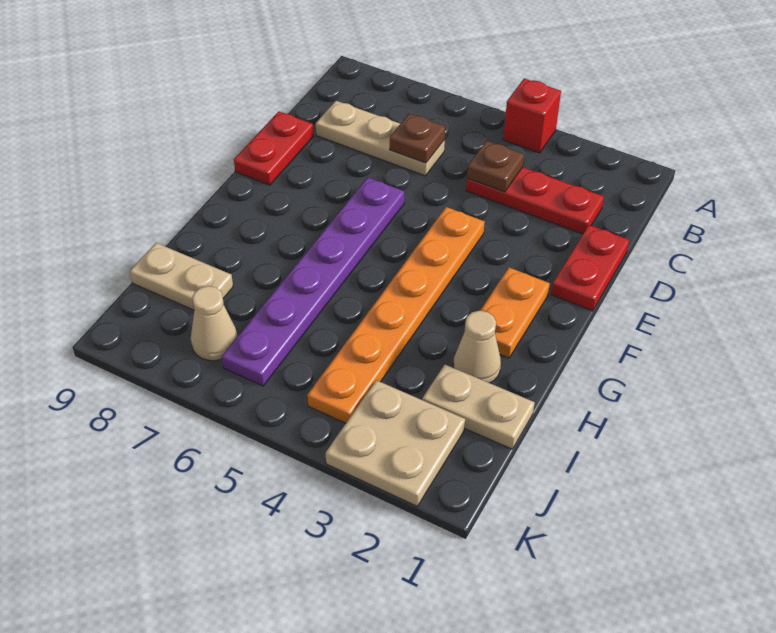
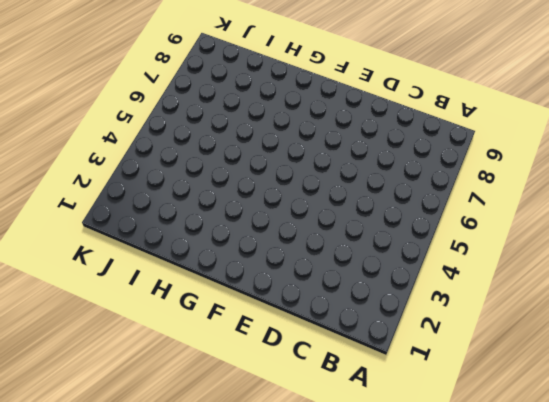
none -> red brick A4 level 1
none -> red plate C2:C4 level 1
none -> tan plate C6:C8 level 1

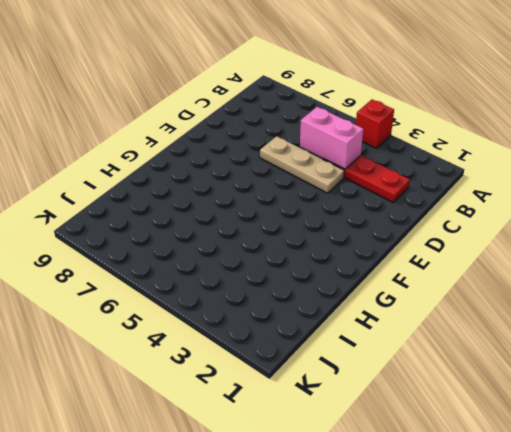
pink brick C4:C5 level 2 -> brown plate C4 level 2
tan plate D4:D6 level 1 -> tan plate C6:C8 level 1
none -> red plate D1:E1 level 1
none -> red plate D9:E9 level 1
none -> orange plate E4:J4 level 1

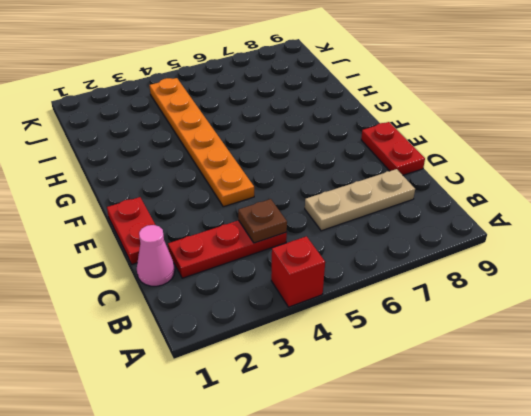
pink cone C1 level 1 -> none
none -> purple plate E6:J6 level 1
none -> orange plate F2:G2 level 1
none -> tan cone H2 level 1

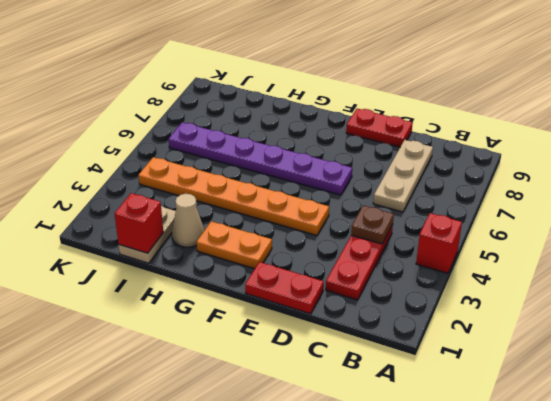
red brick I1 level 2 -> none
none -> tan plate I8:I9 level 1
none -> tan plate J2:K3 level 1
none -> tan cone J7 level 1

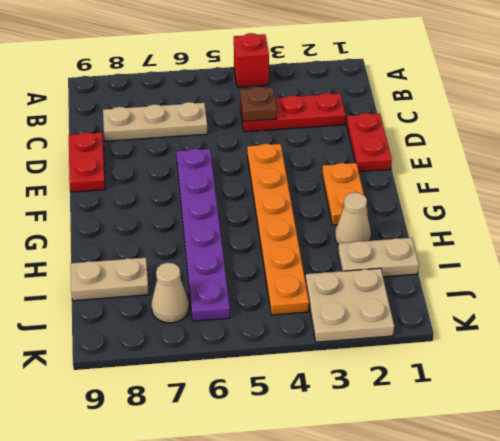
none -> brown plate C6 level 2

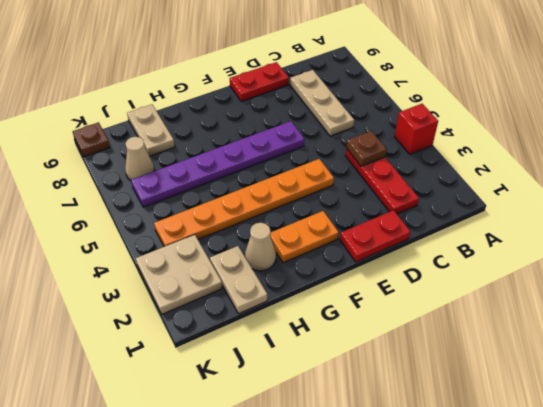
brown plate K9 level 1 -> brown plate C6 level 2

